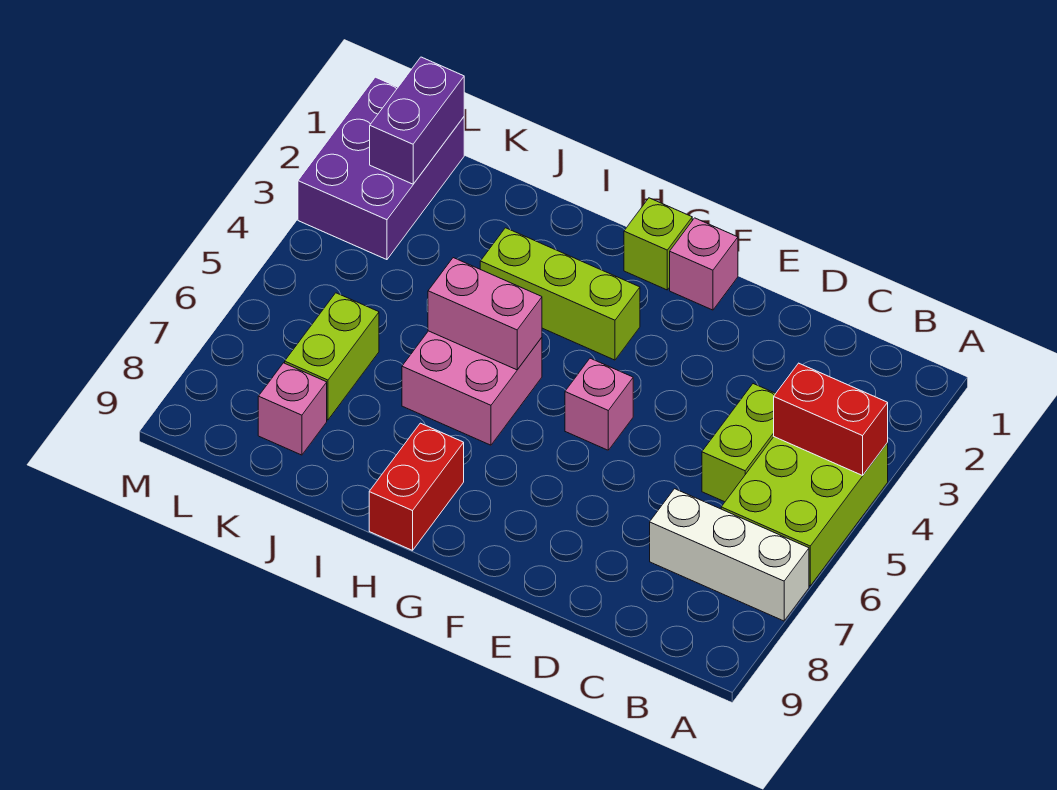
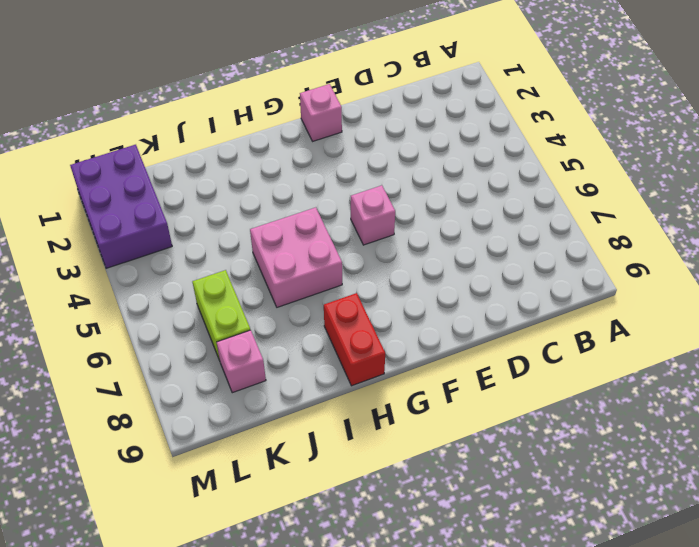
none -> lime brick A4:B6 level 1
none -> white brick A7:C7 level 1
none -> lime brick C4:C5 level 1

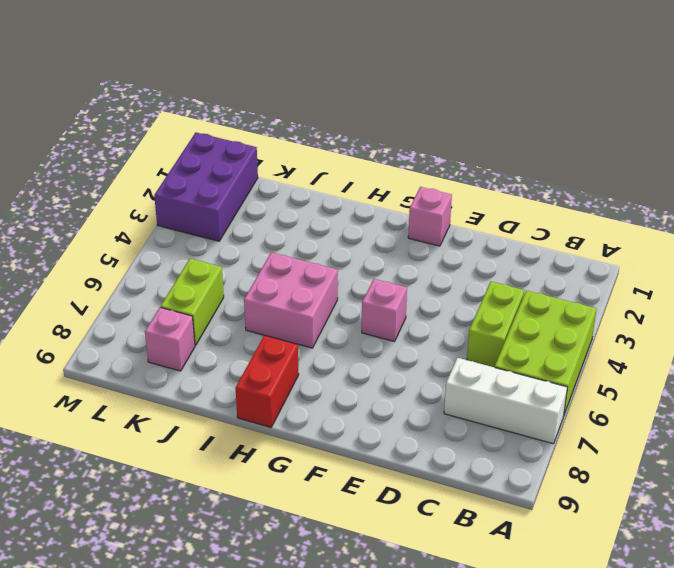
none -> lime brick G1 level 1
none -> lime brick G3:I3 level 1
none -> red brick A4:B4 level 2

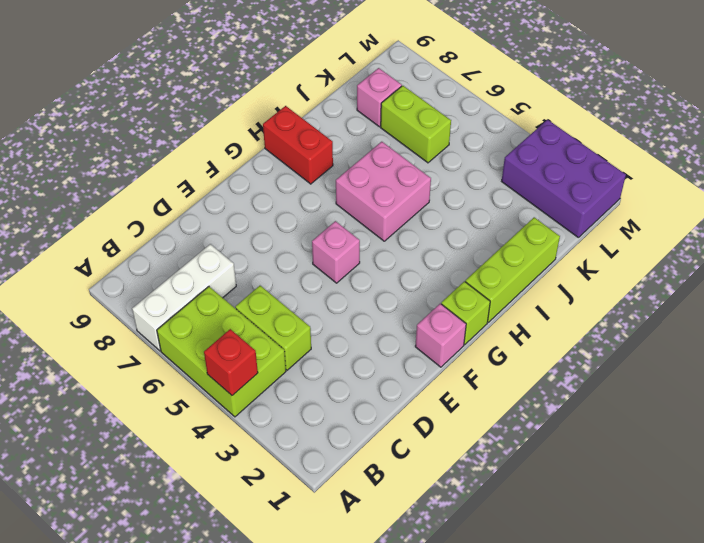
red brick A4 level 2 -> red brick A4:B4 level 2
lime brick H1:J1 level 1 -> lime brick G3:I3 level 1
none -> pink brick H5:I5 level 2
none -> purple brick L1:L2 level 2

